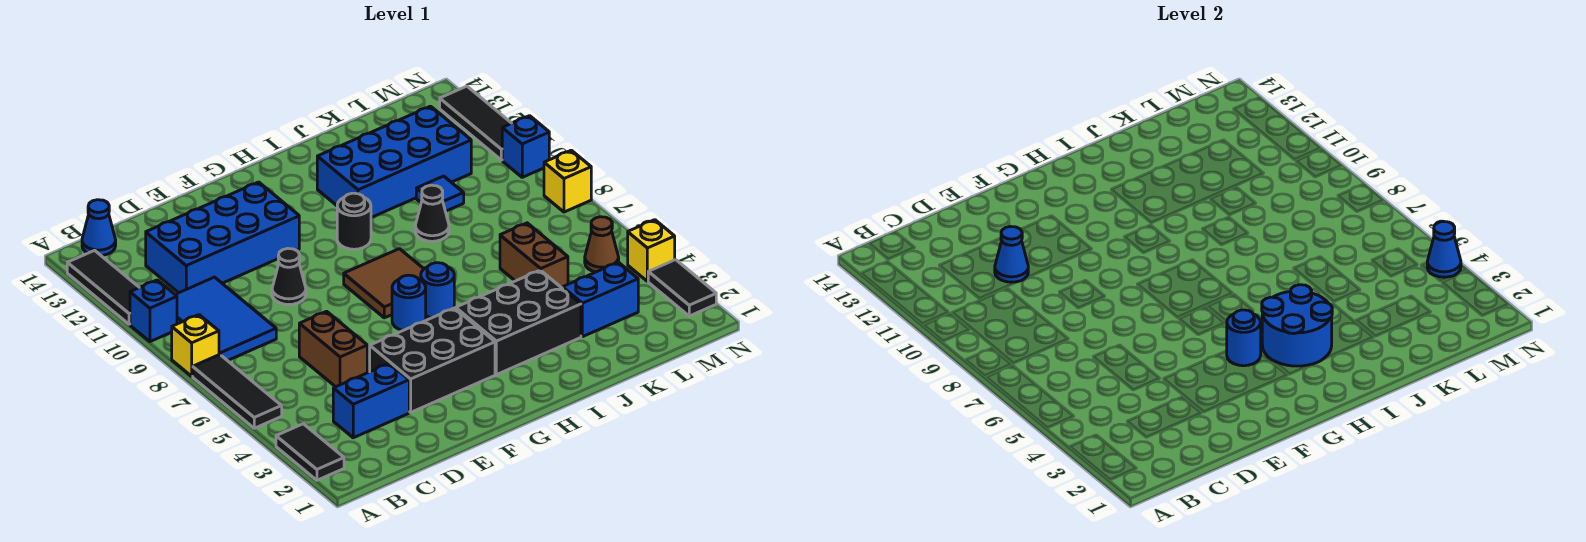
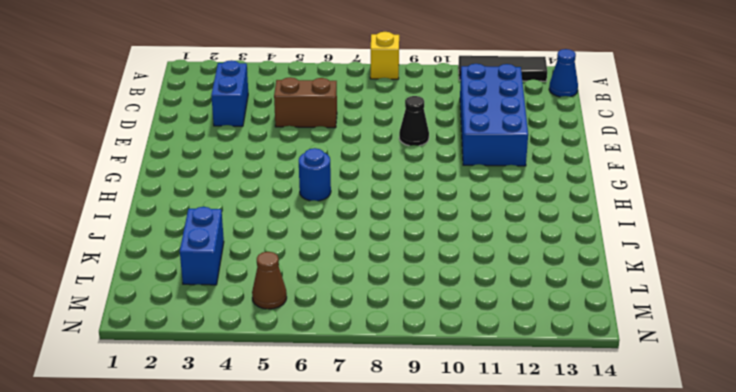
none -> black tile A2:A3 level 1
none -> black tile A5:A7 level 1
none -> blue brick A10 level 1
none -> blue tile B8:C10 level 1

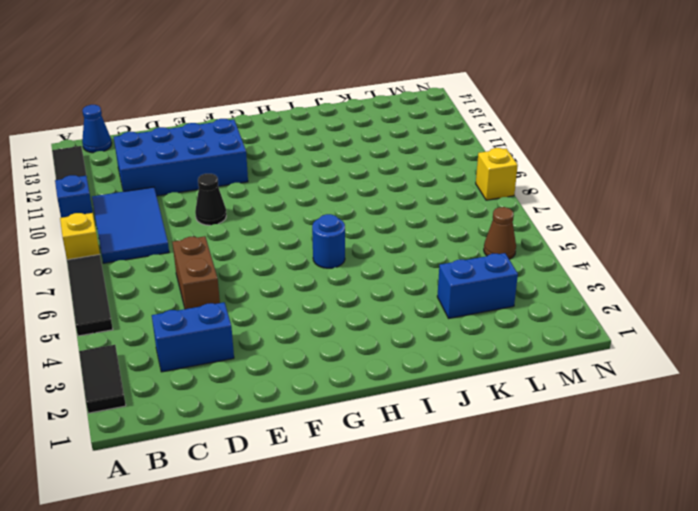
none -> black brick E3:G4 level 1
none -> blue round brick G6 level 1
none -> brown tile G7:H8 level 1
none -> black brick H3:J4 level 1

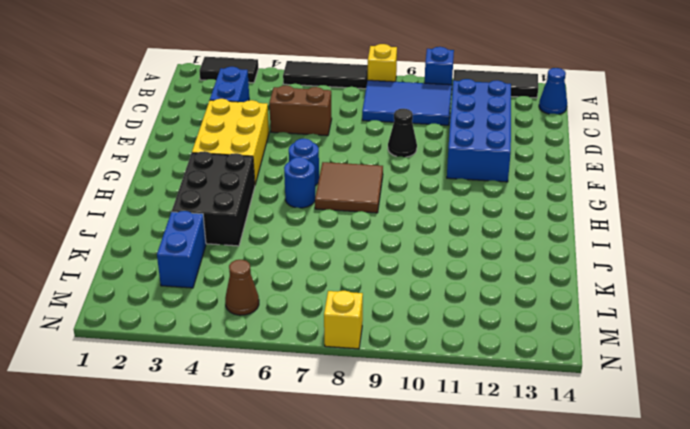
yellow brick E3:G4 level 1 -> black brick E3:G4 level 1
none -> black round brick H10 level 1
none -> blue brick I11:L12 level 1
none -> black cone J9 level 1
none -> brown brick K5:K6 level 1

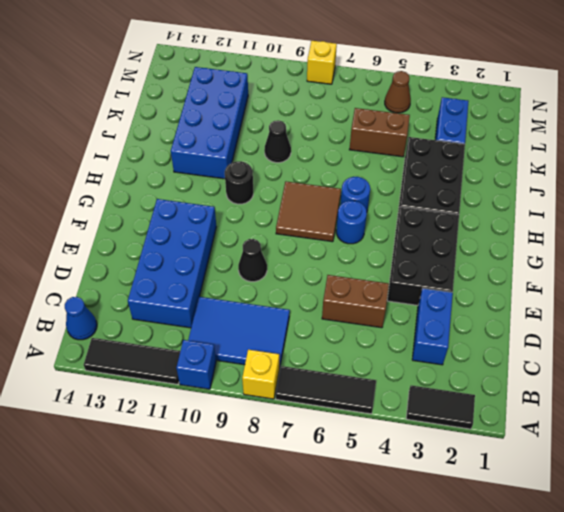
none -> blue tile K10 level 1
none -> black tile N2:N3 level 1
none -> yellow brick N4 level 1
none -> blue brick N10 level 1

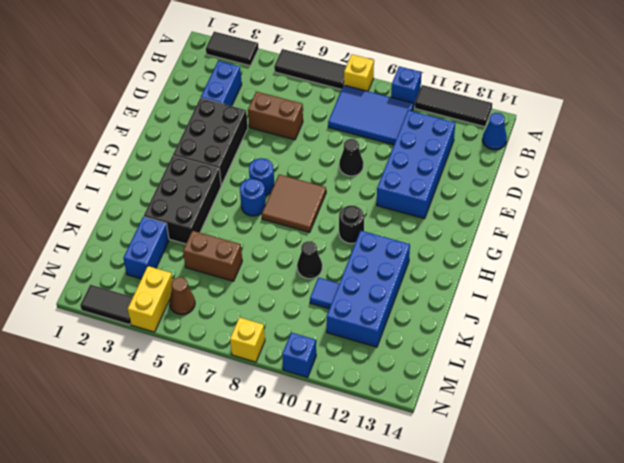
yellow brick M4:N4 level 1 -> yellow brick N4 level 1
none -> black tile N11:N13 level 1
none -> blue cone D11 level 2
none -> blue round brick G4 level 2
none -> blue round brick H3:I4 level 2

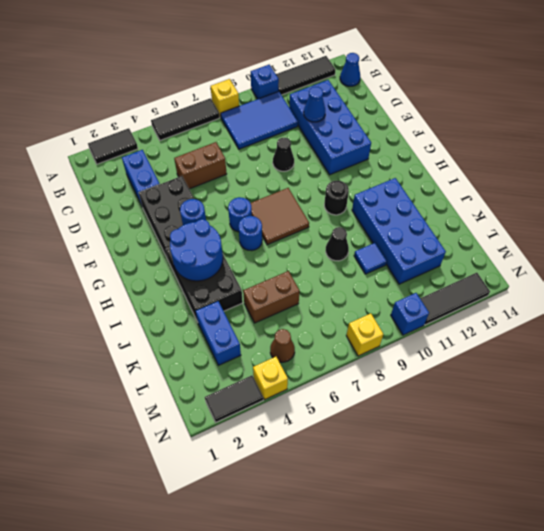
none -> blue cone N4 level 2

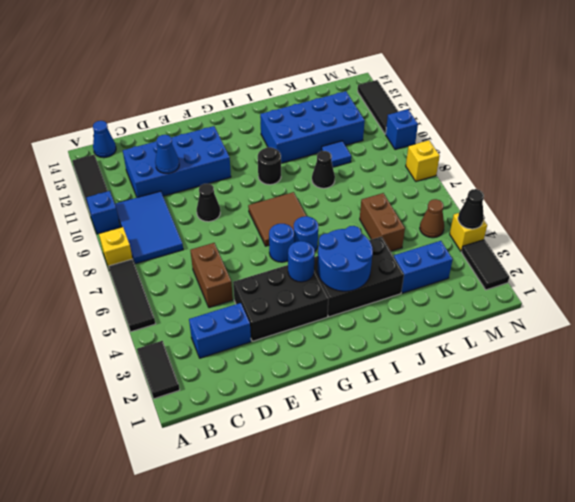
black cone N4 level 2 -> blue cone N4 level 2

